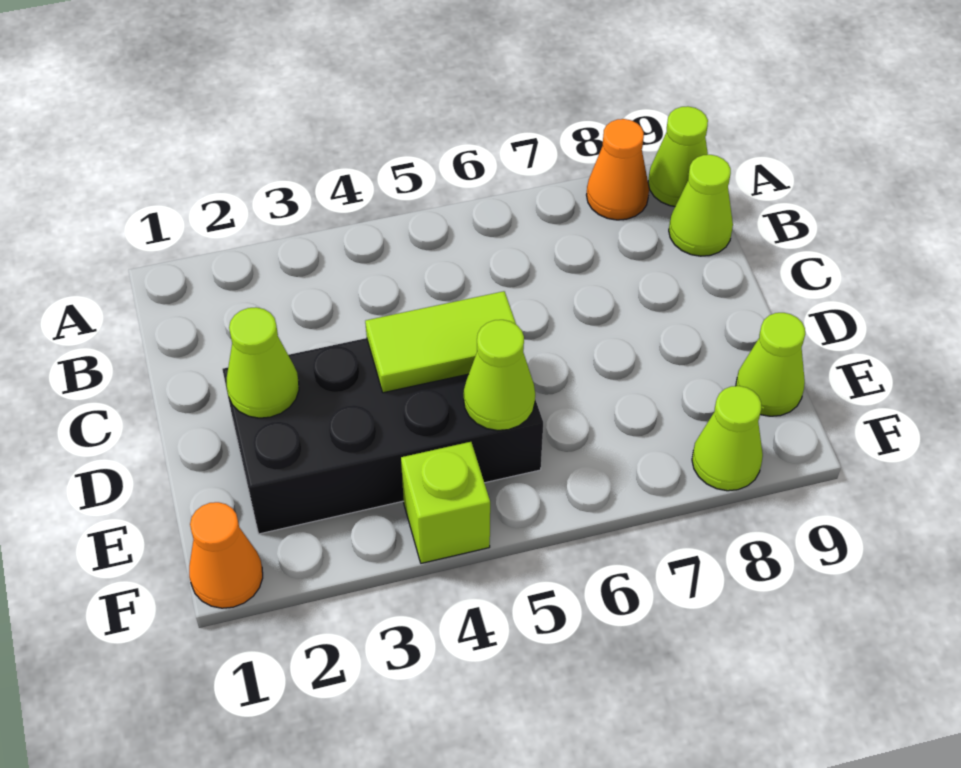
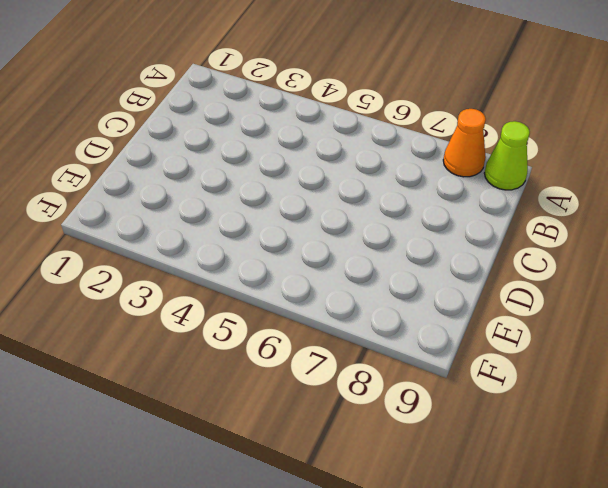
none -> lime cone B9 level 1
none -> black brick D2:E5 level 1

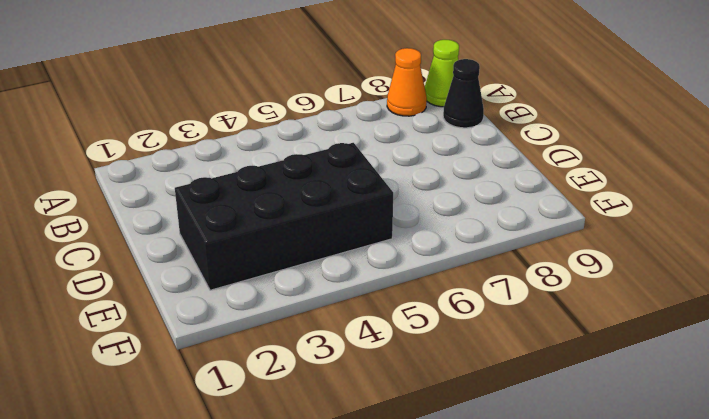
black cone B9 level 1 -> lime cone B9 level 1
none -> lime cone E9 level 1
none -> orange cone F1 level 1

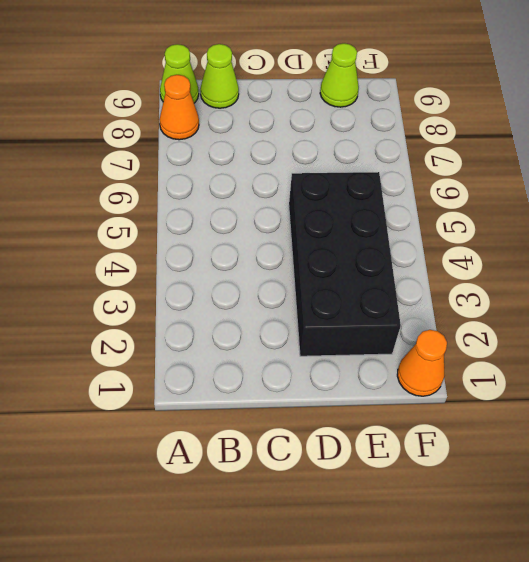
none -> lime brick F4 level 1
none -> lime cone F8 level 1

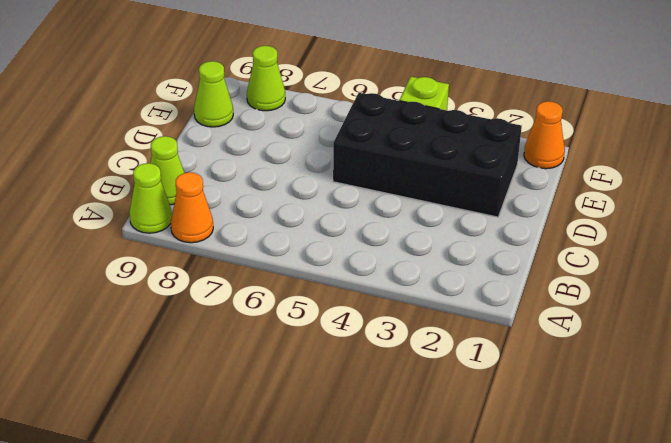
none -> lime cone D2 level 2
none -> lime tile D4:D5 level 2

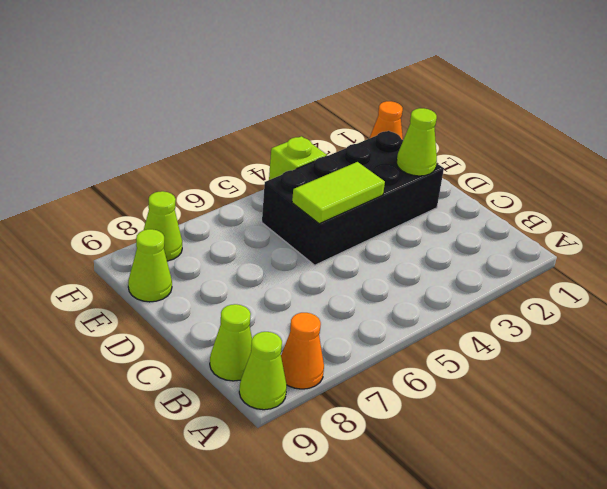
none -> lime cone E5 level 2

